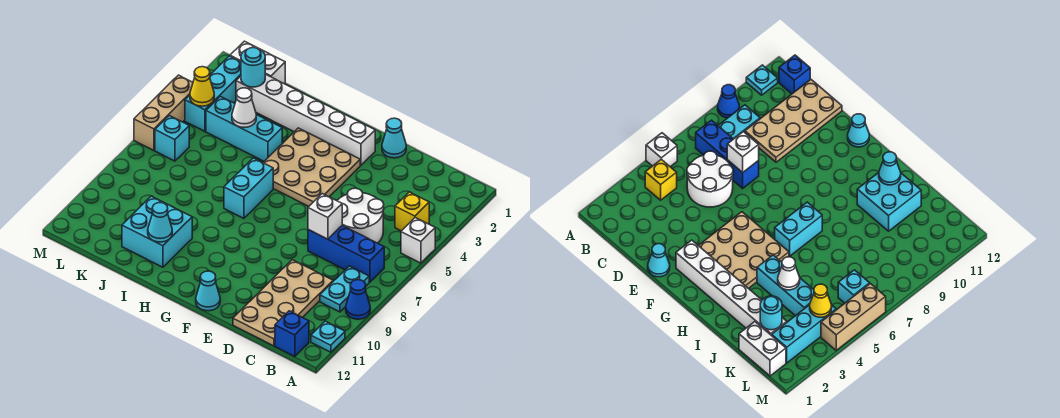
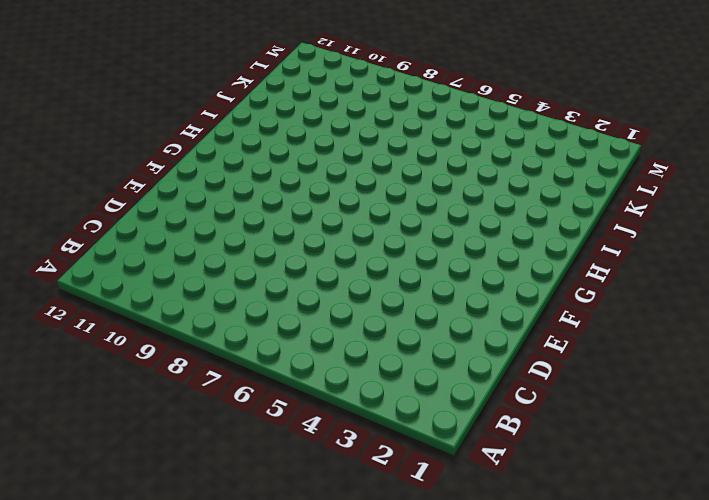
none -> white brick A5 level 1
none -> blue cone A9 level 1
none -> cyan plate A11 level 1

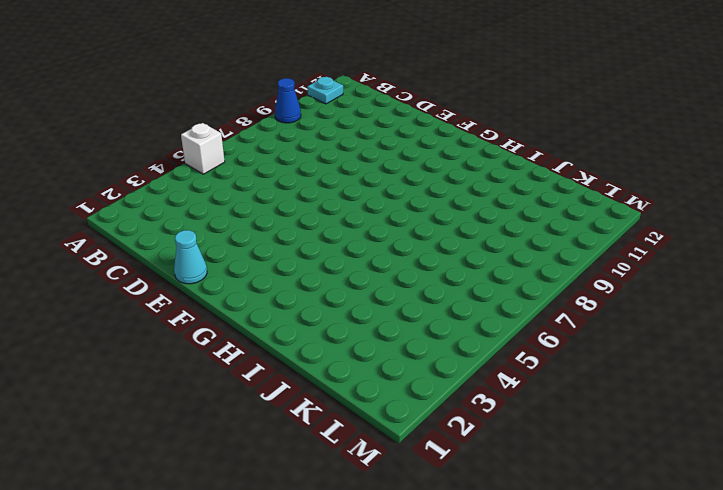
none -> yellow brick B4 level 1
none -> blue brick B7:D7 level 1
none -> cyan plate B8:B9 level 1

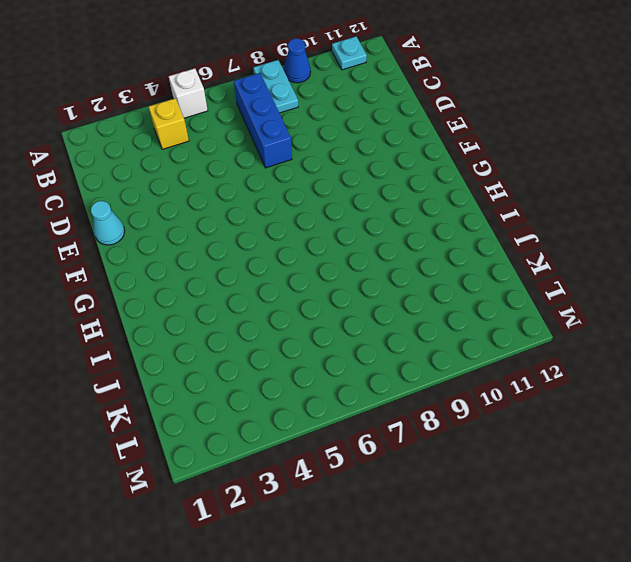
cyan plate A8:B8 level 1 -> cyan plate B8:B9 level 1
none -> blue brick B12 level 1
none -> white round brick C5:D6 level 1
none -> tan plate C9:D12 level 1

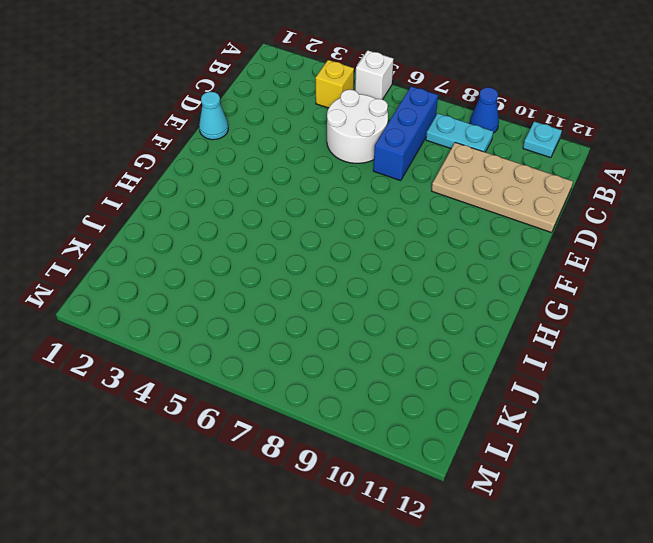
none -> blue brick B12 level 1
none -> white brick F2:K2 level 1
none -> tan plate F3:H5 level 1

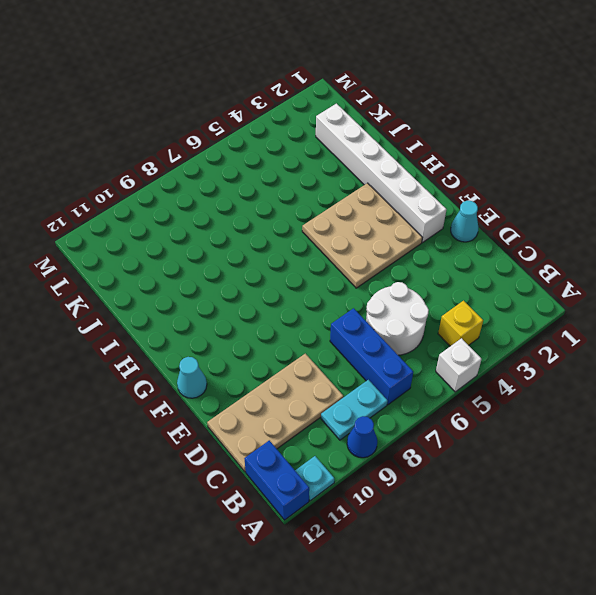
blue brick A12:B12 level 1 -> blue brick B12 level 1
none -> cyan brick H6:H7 level 1
none -> cyan brick I4:K4 level 1
none -> cyan brick I10:J11 level 1

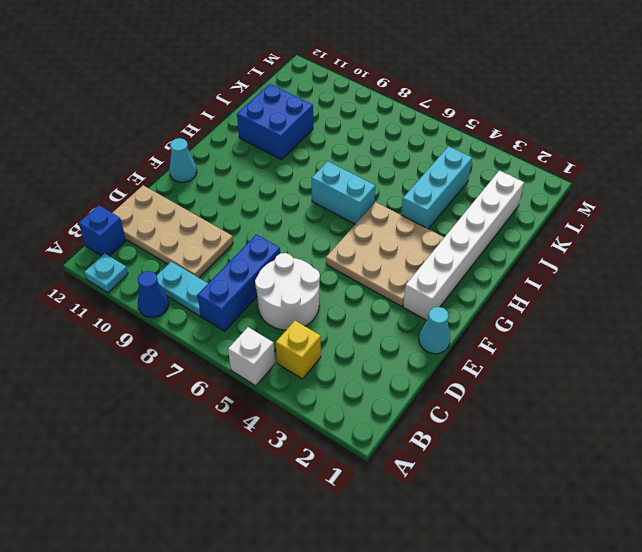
blue brick I10:J11 level 1 -> cyan brick I10:J11 level 1
none -> white brick K1:L1 level 1
none -> cyan brick L2:L4 level 1
none -> cyan brick L6 level 1

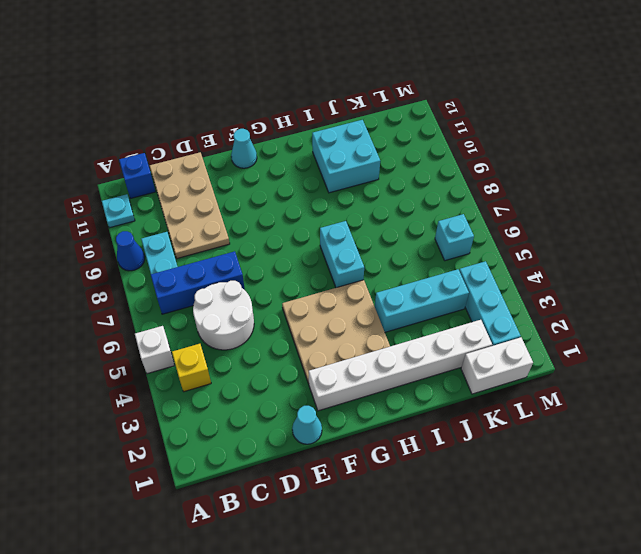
none -> tan brick M4:M6 level 1
none -> white brick D7 level 2
none -> cyan cone I11 level 2

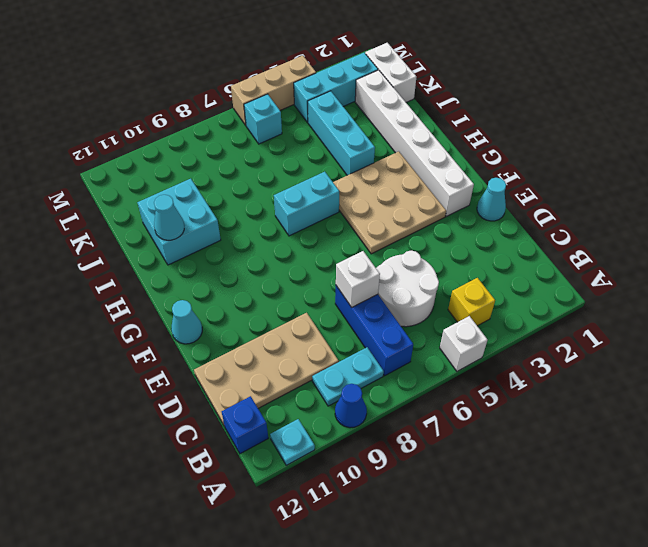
none -> white cone J4 level 2
none -> cyan round brick K2 level 2
none -> yellow cone L4 level 2

